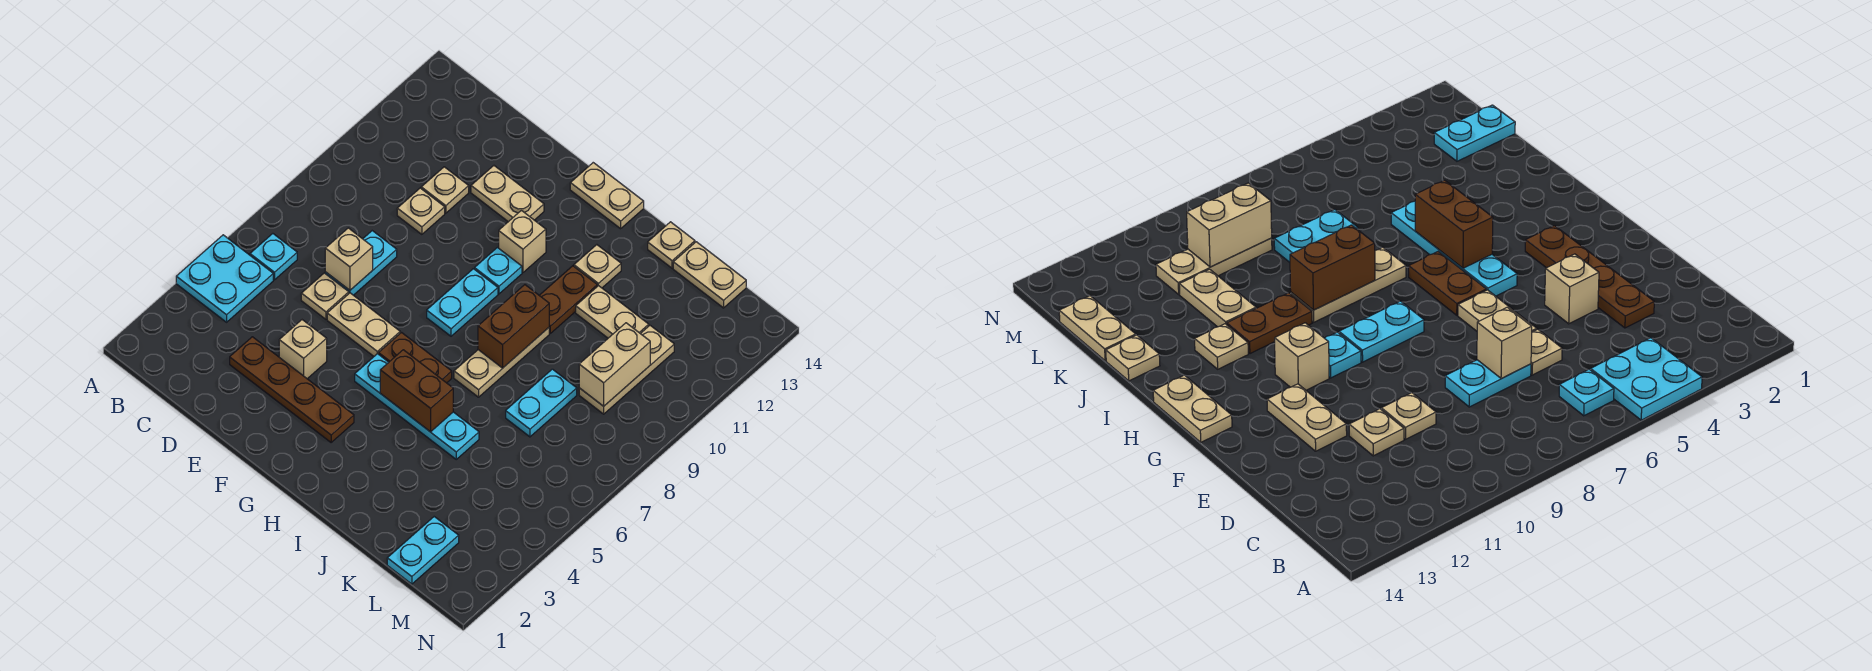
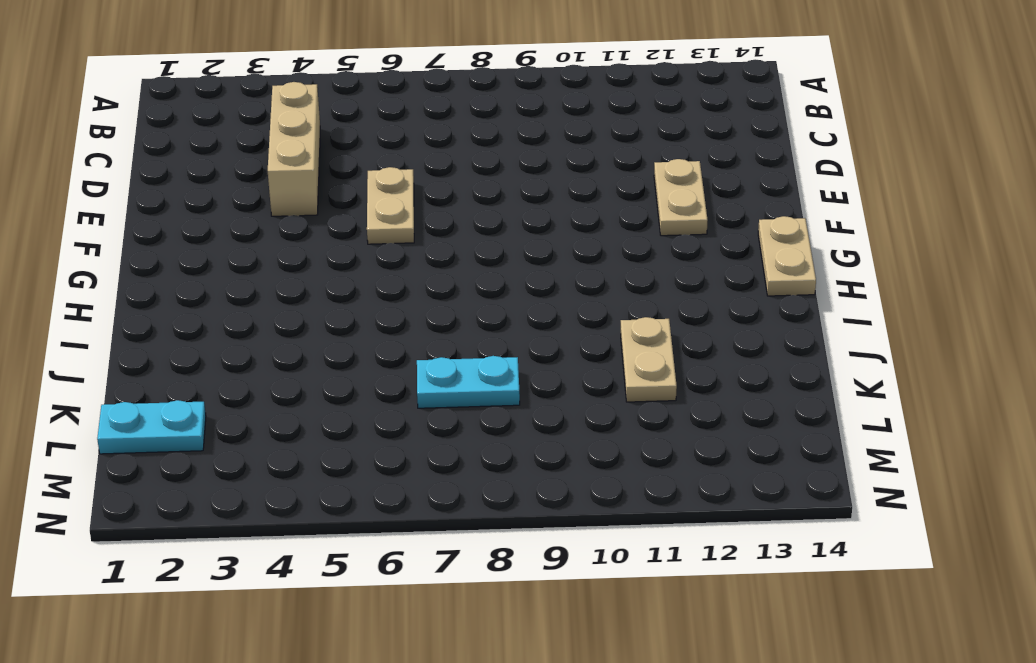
tan brick C4:E4 level 1 -> tan brick E4 level 1
none -> cyan plate A4:B5 level 1
none -> cyan plate B6 level 1
none -> brown plate D3:G3 level 1

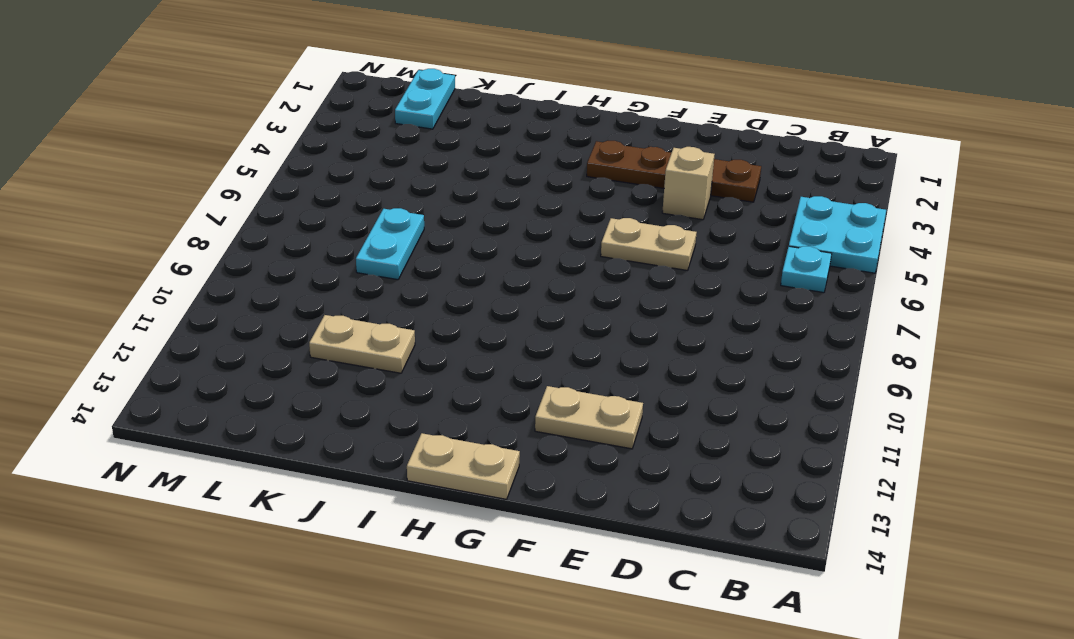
none -> tan plate D6 level 1
none -> cyan plate D7:D8 level 1
none -> tan plate D10 level 1

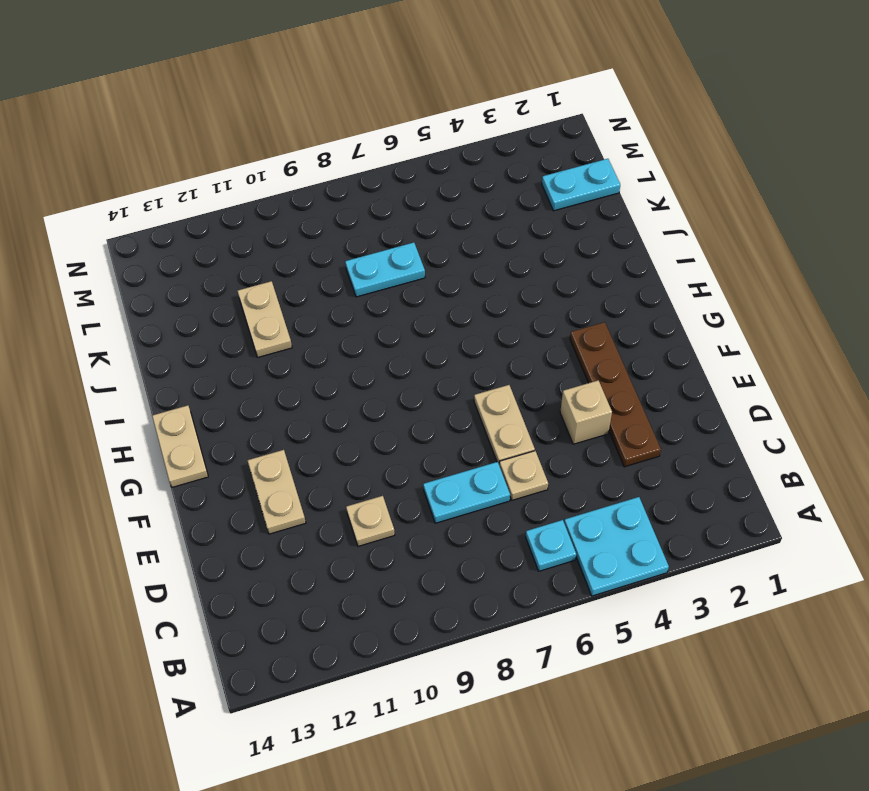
none -> tan plate D11 level 1
none -> cyan plate G5:J5 level 1
none -> brown plate G6:H6 level 1

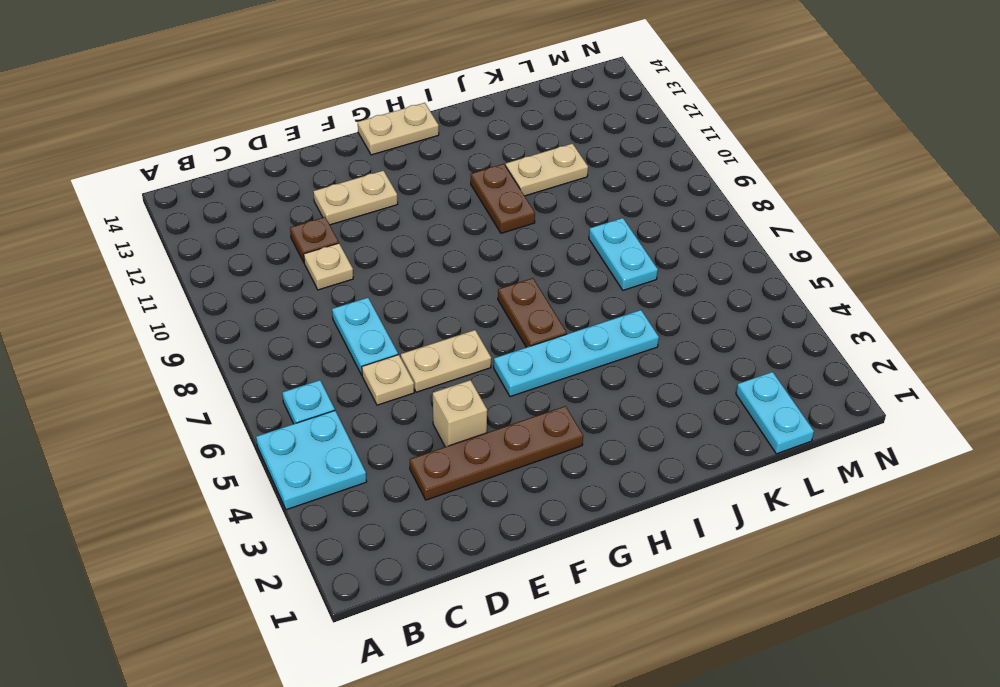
brown plate D11 level 1 -> tan plate D11 level 1
brown plate H6:H7 level 1 -> brown plate G6:H6 level 1
none -> cyan plate G8:G9 level 1
none -> cyan plate G10 level 1
none -> tan brick G11 level 1

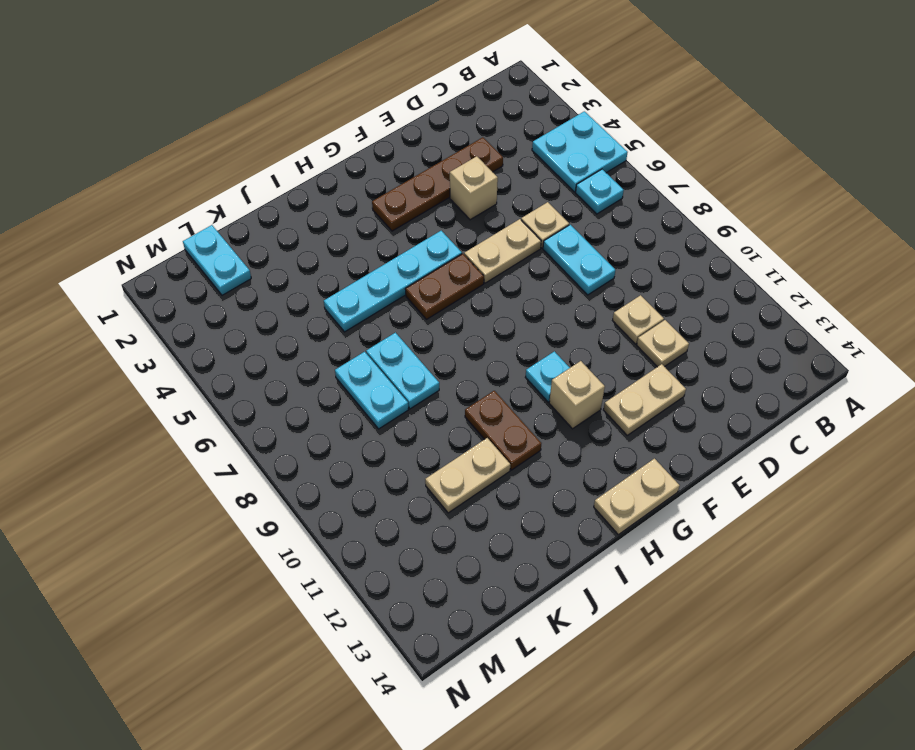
cyan plate J7:J8 level 1 -> cyan plate G8:G9 level 1
none -> tan plate I7:I9 level 1
none -> tan plate I12 level 1
none -> tan plate J14 level 1

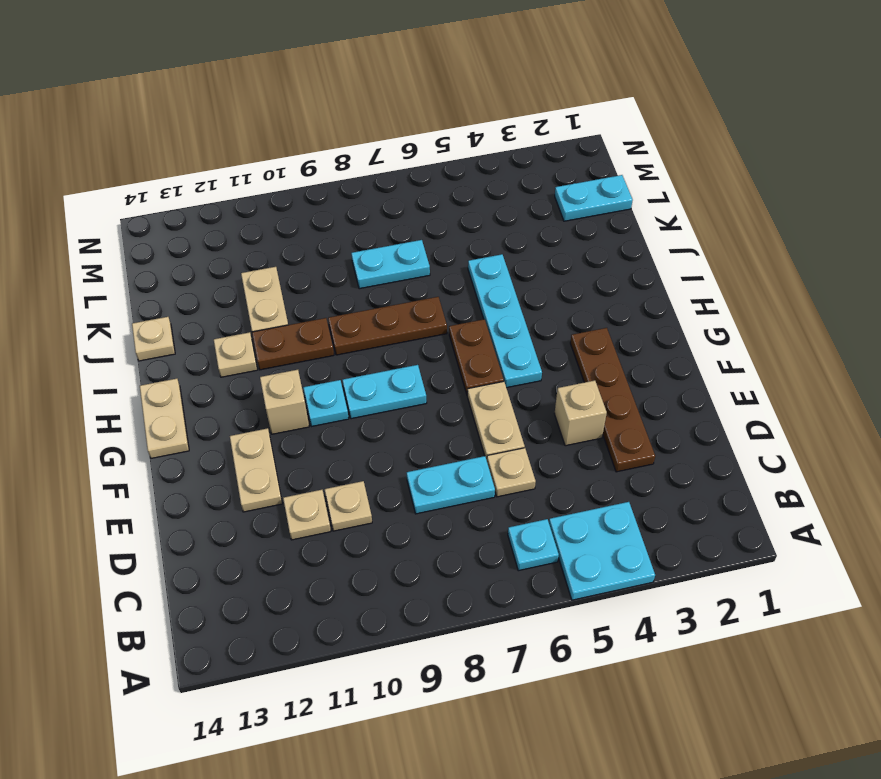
brown plate I7:I9 level 1 -> tan plate I7:I9 level 1
none -> tan plate K14:L14 level 1
none -> tan plate L9:L11 level 1
none -> tan brick D7 level 2

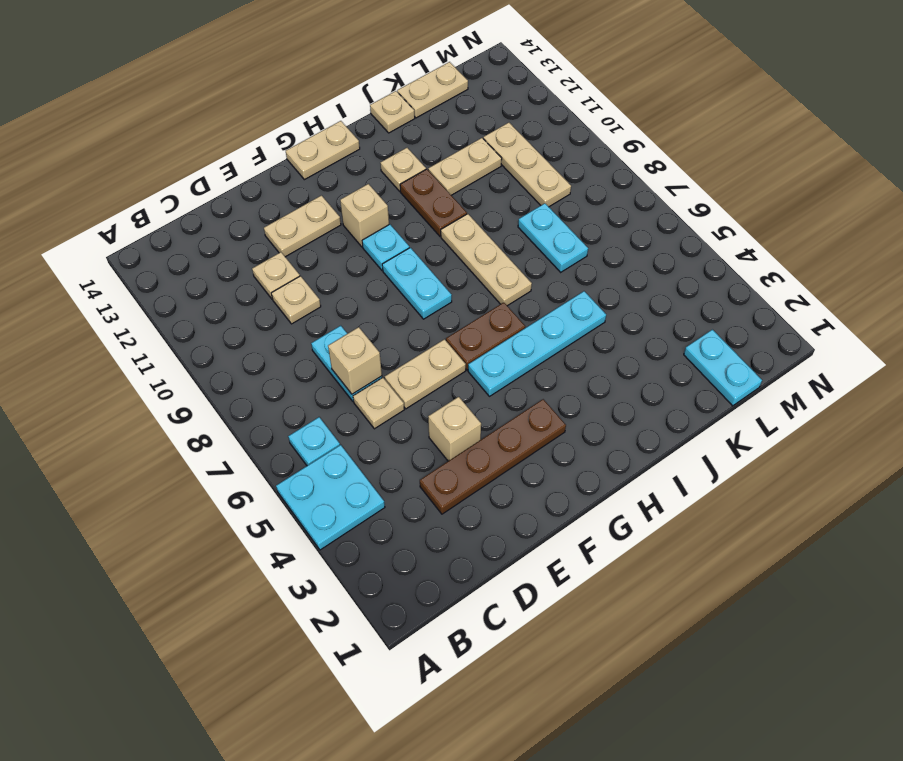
none -> brown brick H5:I5 level 2
none -> brown brick I8:I9 level 2
none -> tan brick L9:L10 level 2

